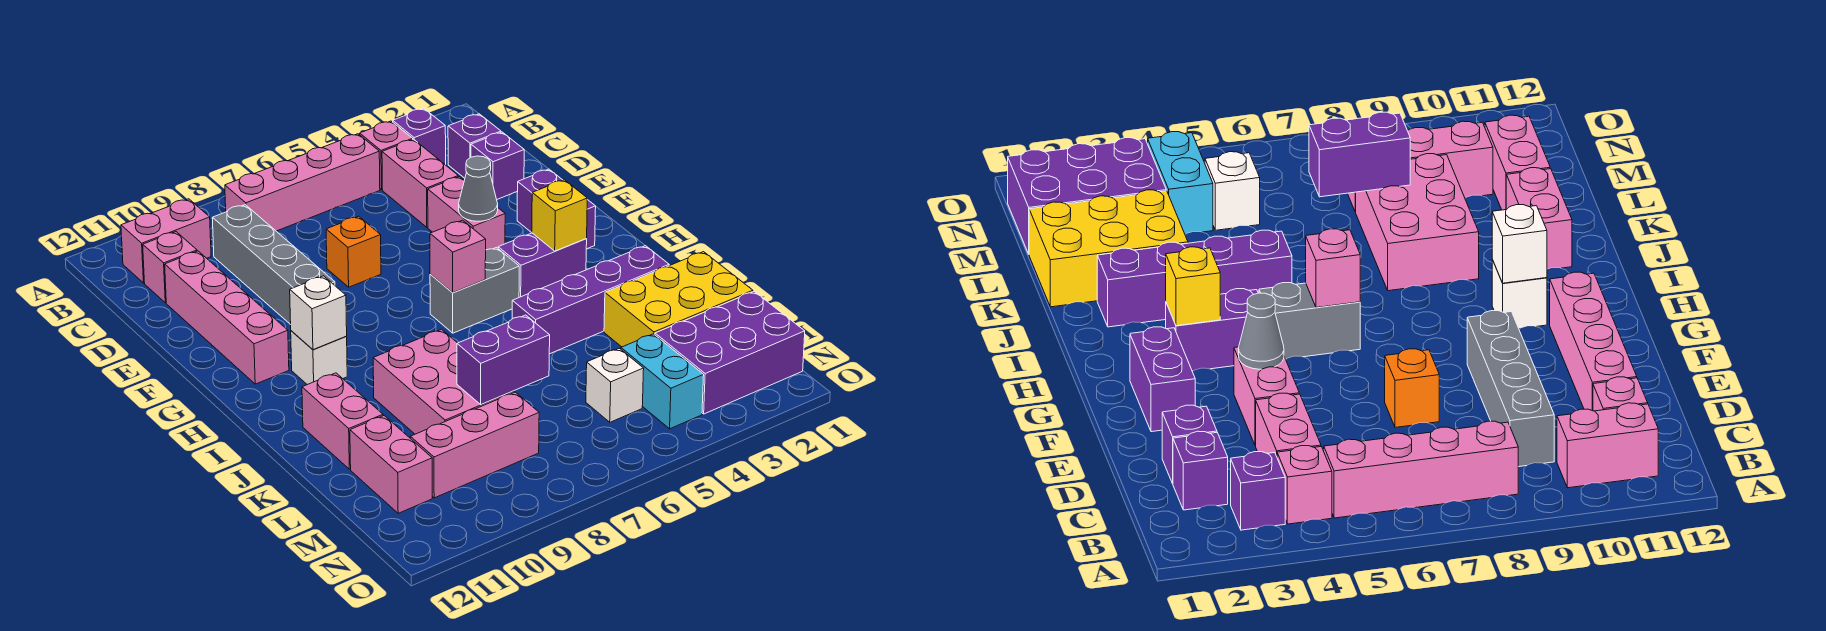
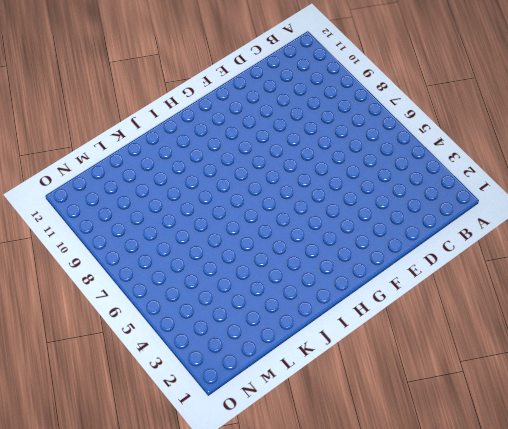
none -> purple brick B3 level 1
none -> pink brick B4 level 1
none -> pink brick B5:B8 level 1
none -> pink brick B10:B11 level 1

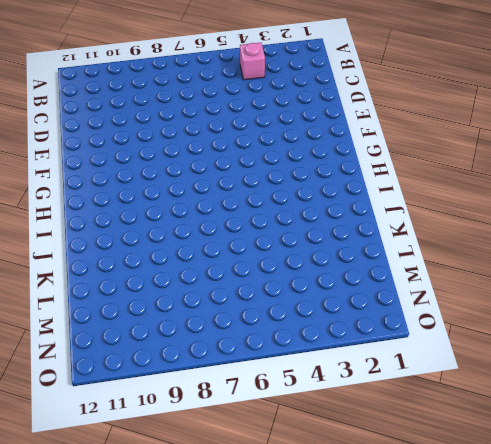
none -> purple brick B3 level 1
none -> pink brick B5:B8 level 1
none -> pink brick B10:B11 level 1
none -> purple brick C2 level 1

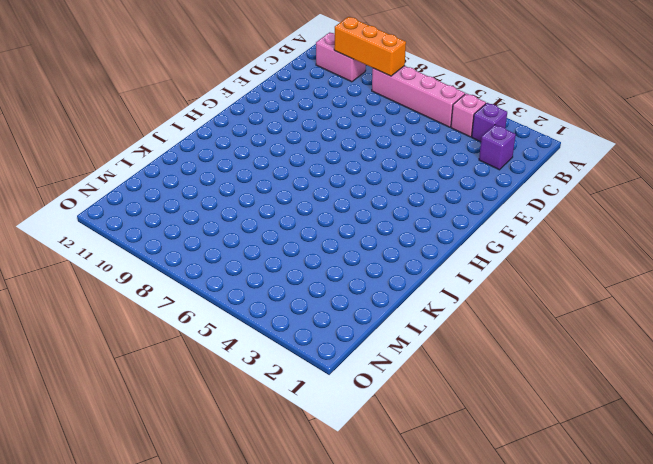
orange brick B8:B10 level 2 -> none
none -> pink brick C4:D4 level 1
none -> grey brick C9:F9 level 1
none -> pink brick C11 level 1
none -> purple brick D2 level 1

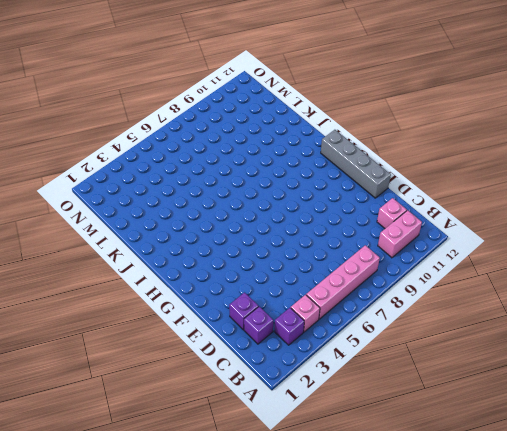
grey brick E12:H12 level 1 -> grey brick C9:F9 level 1
none -> pink brick C4:D4 level 1
none -> pink brick D11:G11 level 1
none -> pink brick E4:F4 level 1
none -> orange brick E7 level 1

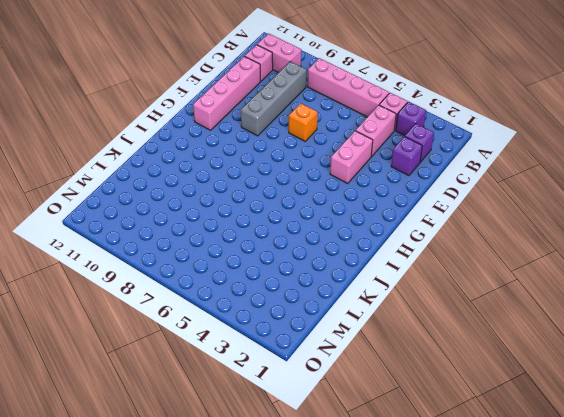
none -> purple brick F2:G2 level 1
none -> purple brick H3:H4 level 1
none -> grey brick H5:H6 level 1
none -> white brick H10 level 1

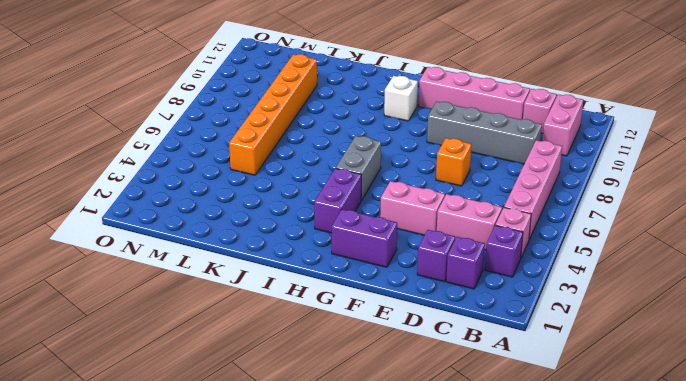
orange brick L5:L10 level 1 -> pink brick J8:L9 level 1
none -> purple brick J2:J5 level 1
none -> pink brick J11:K11 level 1
none -> yellow brick K1:L3 level 1
none -> pink brick L11:M11 level 1

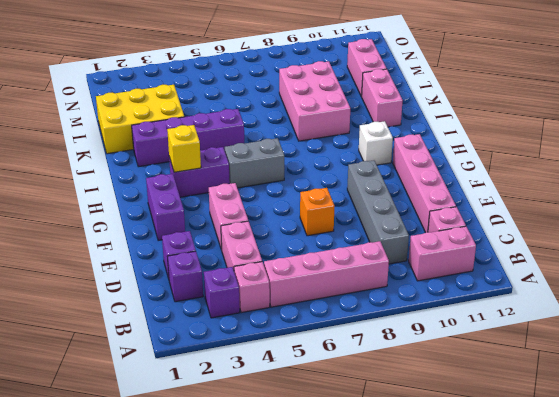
none -> purple brick M1:N3 level 1
none -> cyan brick M4:N4 level 1
none -> white brick M5 level 1
none -> pink brick M8:M10 level 1

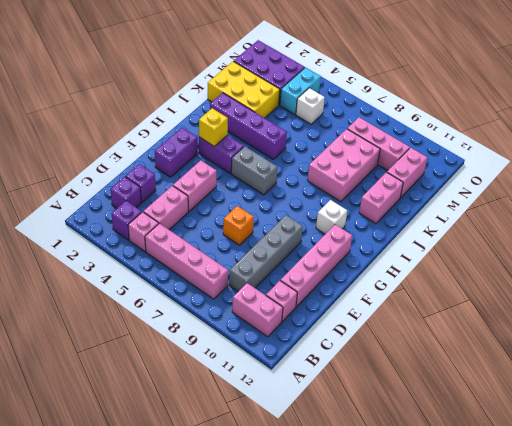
none -> grey cone F4 level 2
none -> pink brick H6 level 2
none -> white brick H10 level 2
none -> purple brick L7:L8 level 2

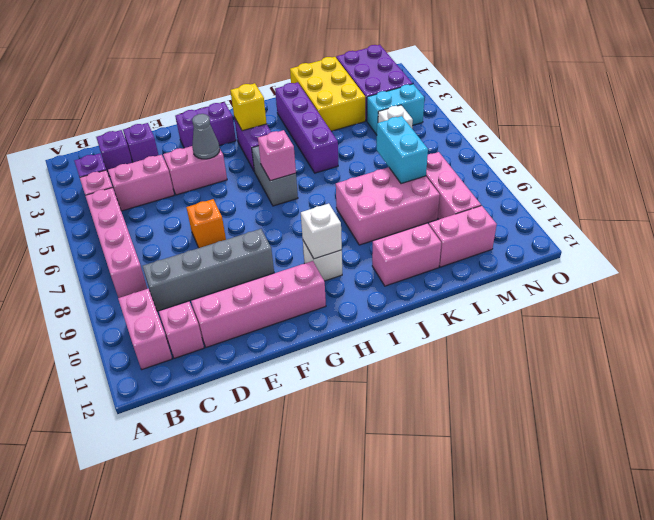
cyan brick L7:L8 level 2 -> purple brick L7:L8 level 2

